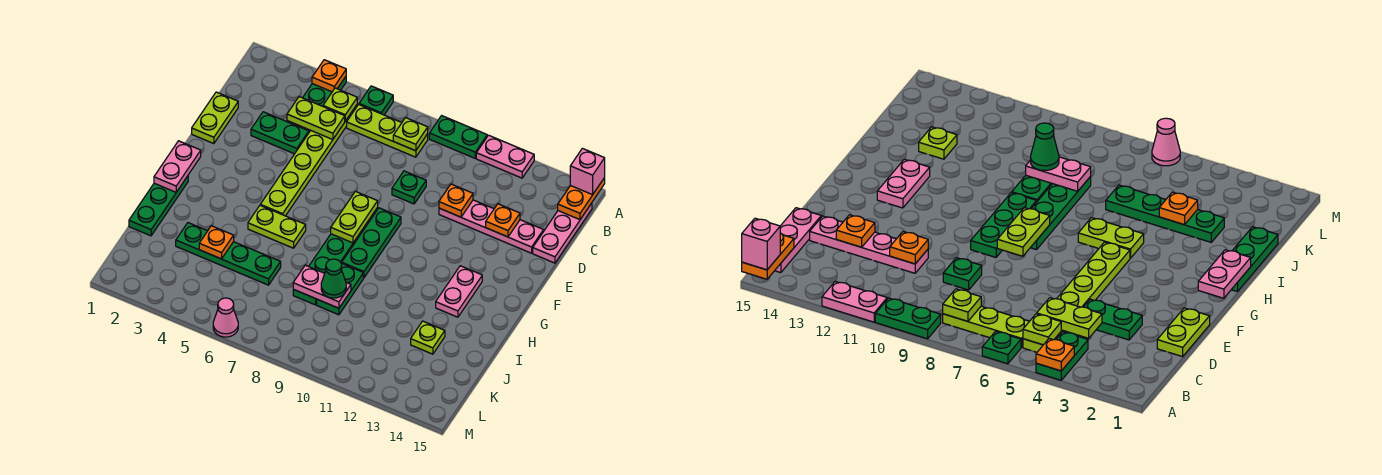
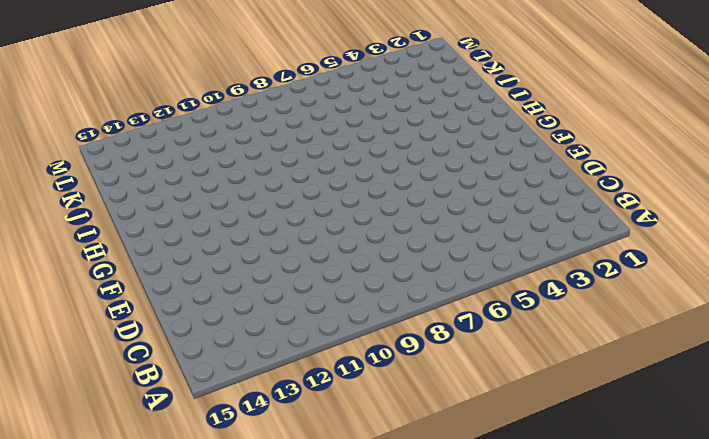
none -> green plate A4:B4 level 1
none -> green plate A6 level 1
none -> green plate A9:A10 level 1
none -> pink plate A11:A12 level 1

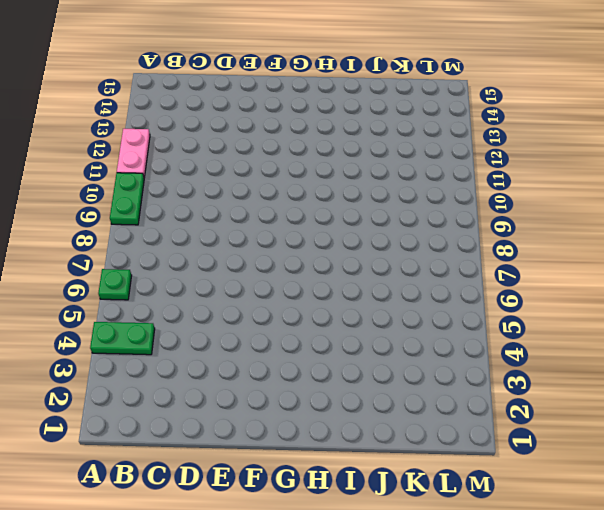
none -> lime plate B5:G5 level 1
none -> lime plate B6:B8 level 1
none -> pink plate B15:D15 level 1
none -> lime plate D1:E1 level 1

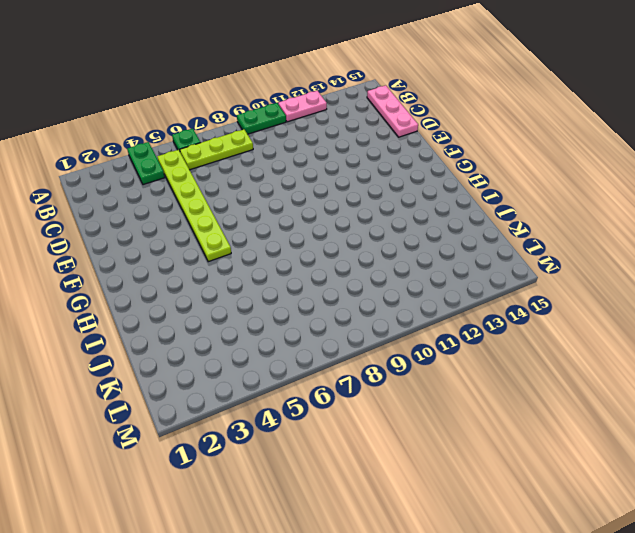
none -> lime plate D1:E1 level 1
none -> green plate D3:D4 level 1
none -> green plate D9 level 1
none -> pink plate D11:D14 level 1

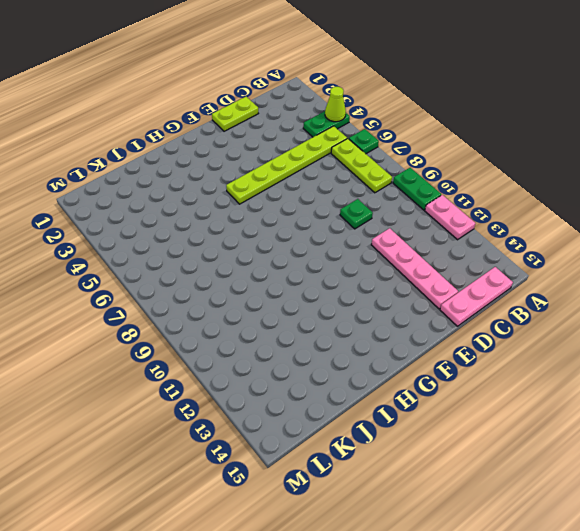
lime cone A4 level 2 -> orange plate A4 level 2
none -> green plate D3:D4 level 1
none -> green plate F9:H9 level 1
none -> green plate G8:J8 level 1
none -> pink plate G13:H13 level 1

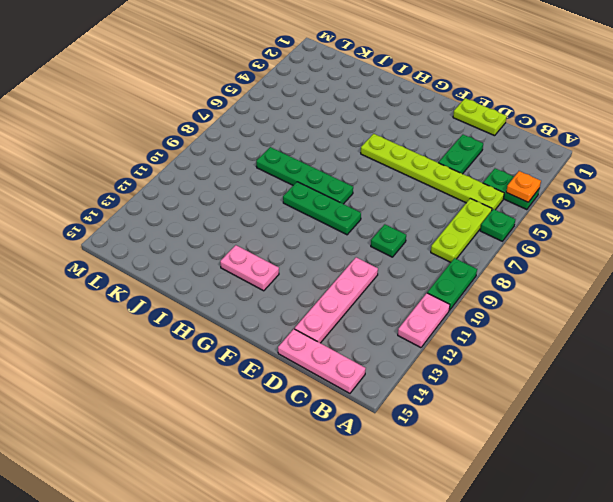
none -> green plate H1:J1 level 1
none -> lime plate H5:H6 level 1
none -> green plate I9:J9 level 1
none -> green plate J3:J6 level 1

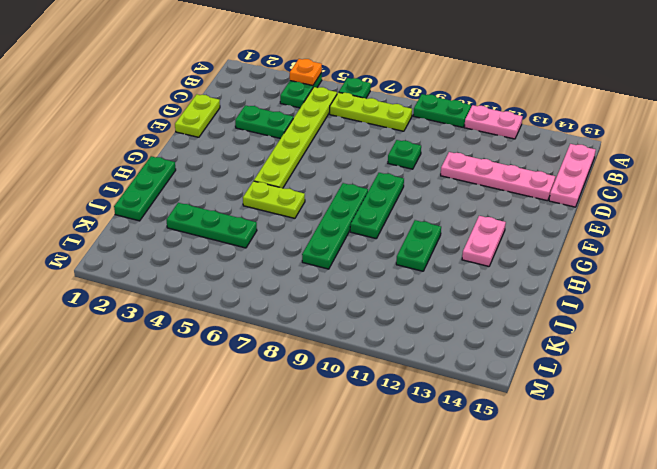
green plate H11:I11 level 1 -> green plate I9:J9 level 1
green plate J3:J5 level 1 -> green plate J3:J6 level 1
none -> lime plate J13 level 1
none -> pink cone M6 level 1
none -> orange plate A15:B15 level 2
none -> lime plate B5 level 2

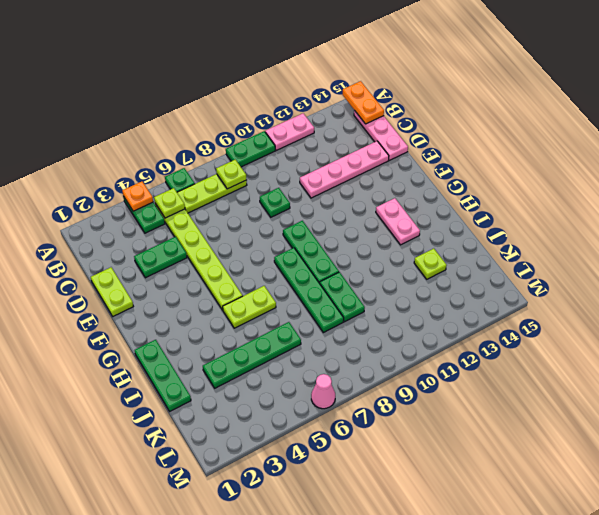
none -> lime plate C4:C5 level 2
none -> orange plate D11 level 2
none -> orange plate D13 level 2
none -> lime plate F8:G8 level 2

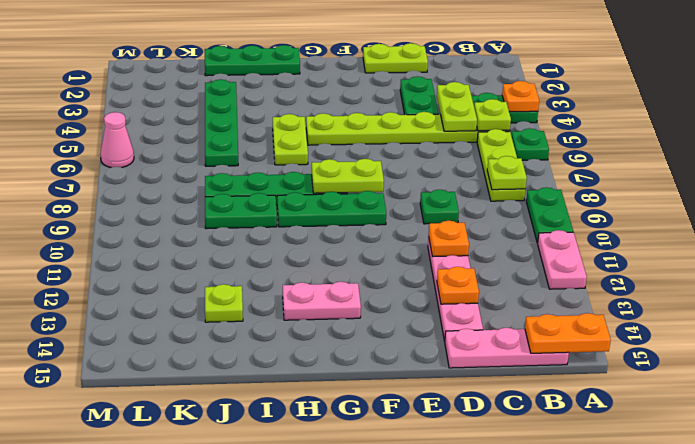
none -> pink plate G1:H1 level 2
none -> orange plate J4 level 2
none -> pink plate J8:J9 level 2
none -> pink brick A15 level 3

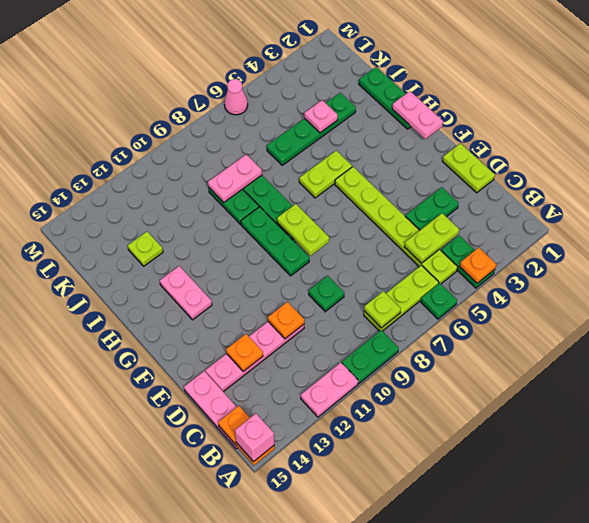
pink plate J4 level 2 -> orange plate J4 level 2
none -> lime plate B5 level 2
none -> green cone J9 level 3

